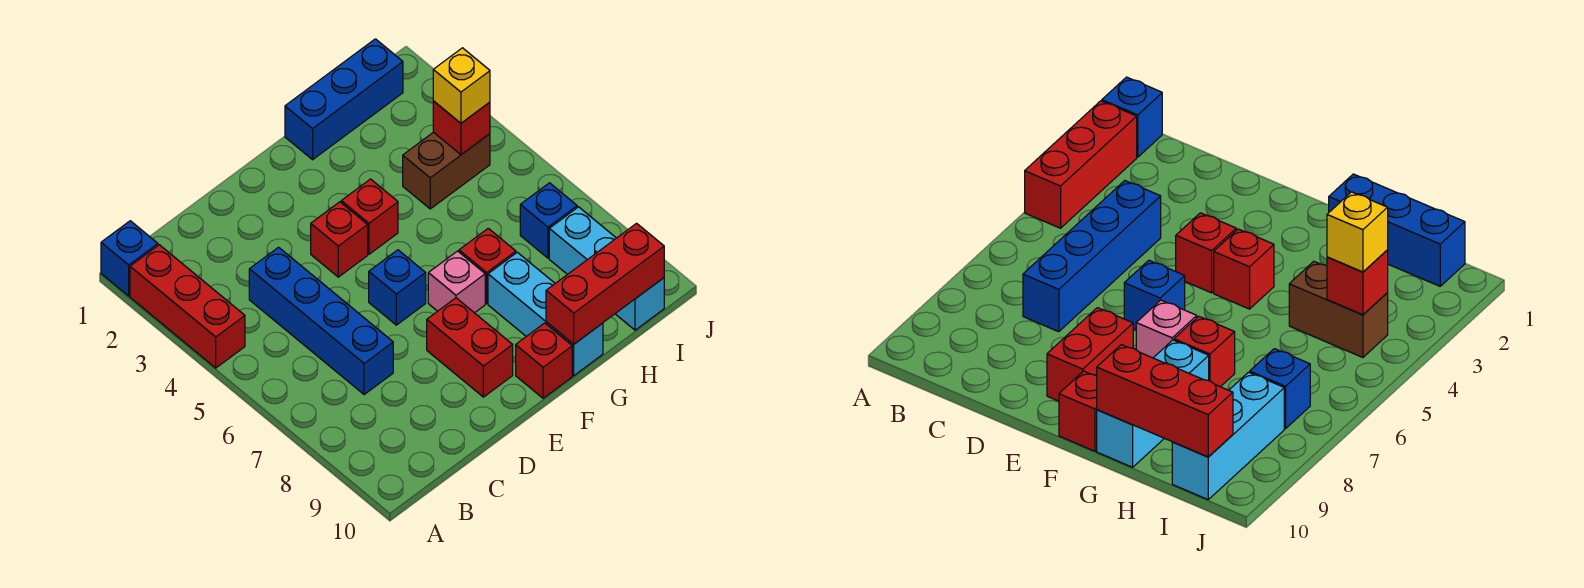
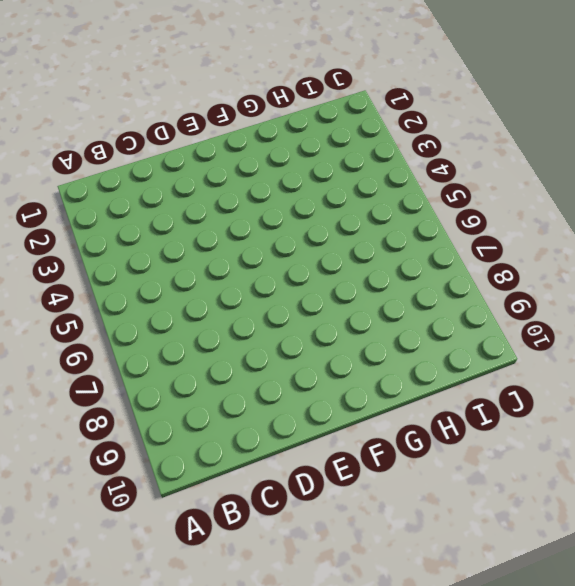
none -> blue brick A1 level 1
none -> red brick A2:A4 level 1
none -> blue brick C4:C7 level 1

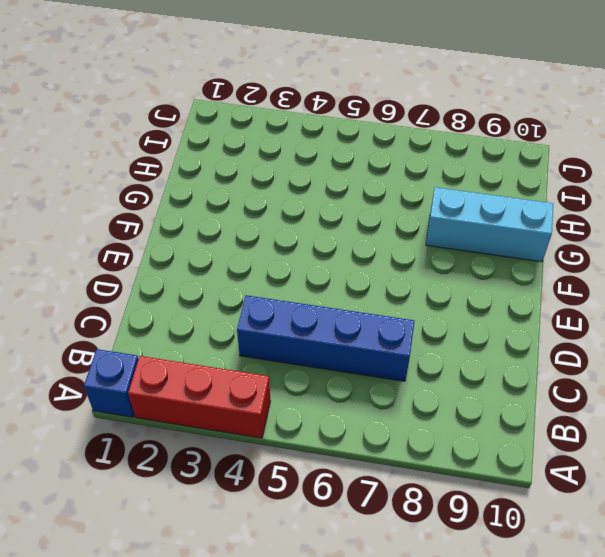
none -> red brick E4 level 1
none -> blue brick E6 level 1
none -> red brick E8:E9 level 1

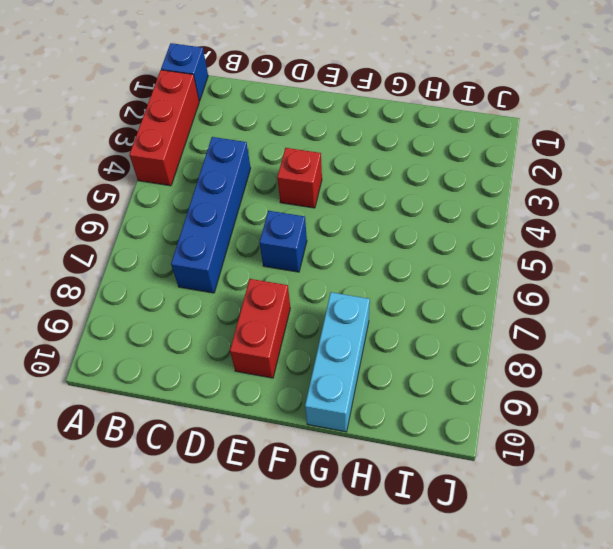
none -> red brick F4 level 1
none -> pink brick F7 level 1
none -> red brick F10 level 1

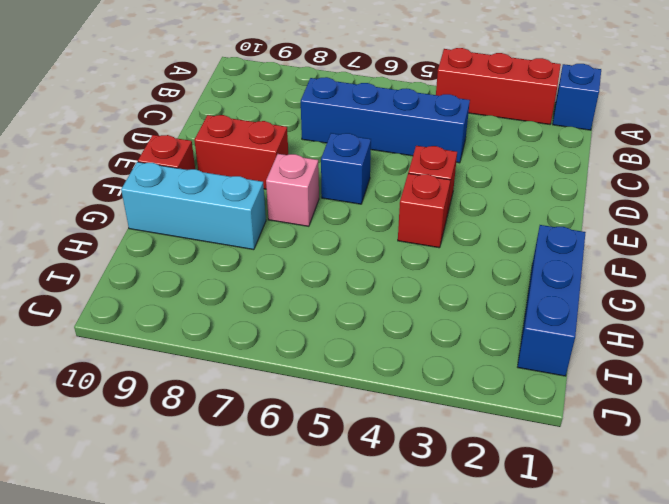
none -> red brick G7 level 1
none -> brown brick H4:I4 level 1
none -> blue brick I7 level 1

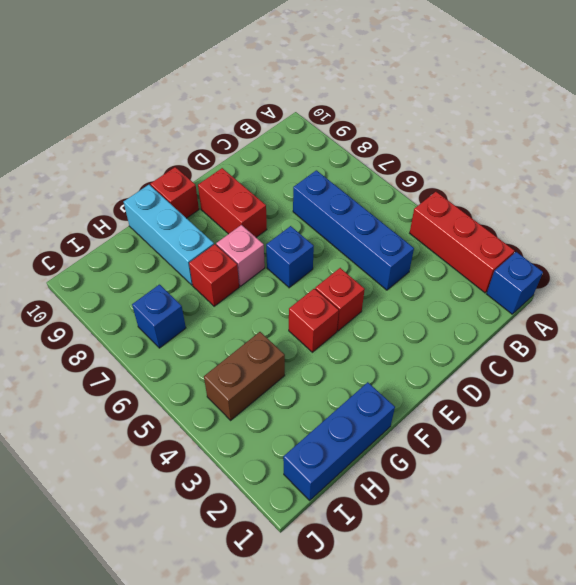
none -> cyan brick I8:I10 level 1
none -> red brick G10:I10 level 2
none -> red brick I4 level 2

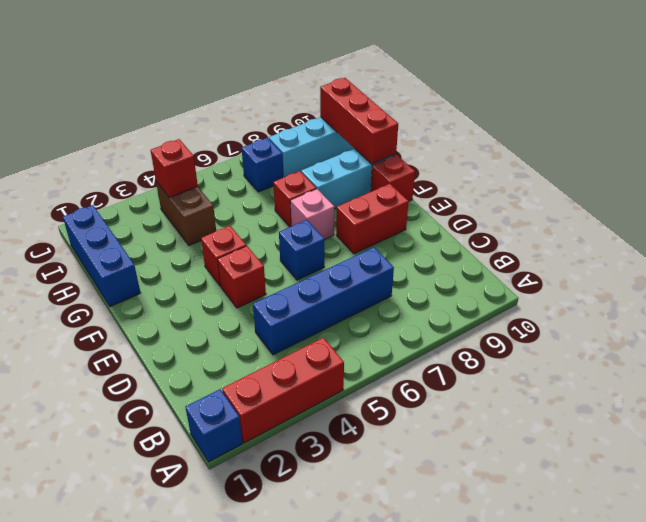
none -> yellow brick I4 level 3

